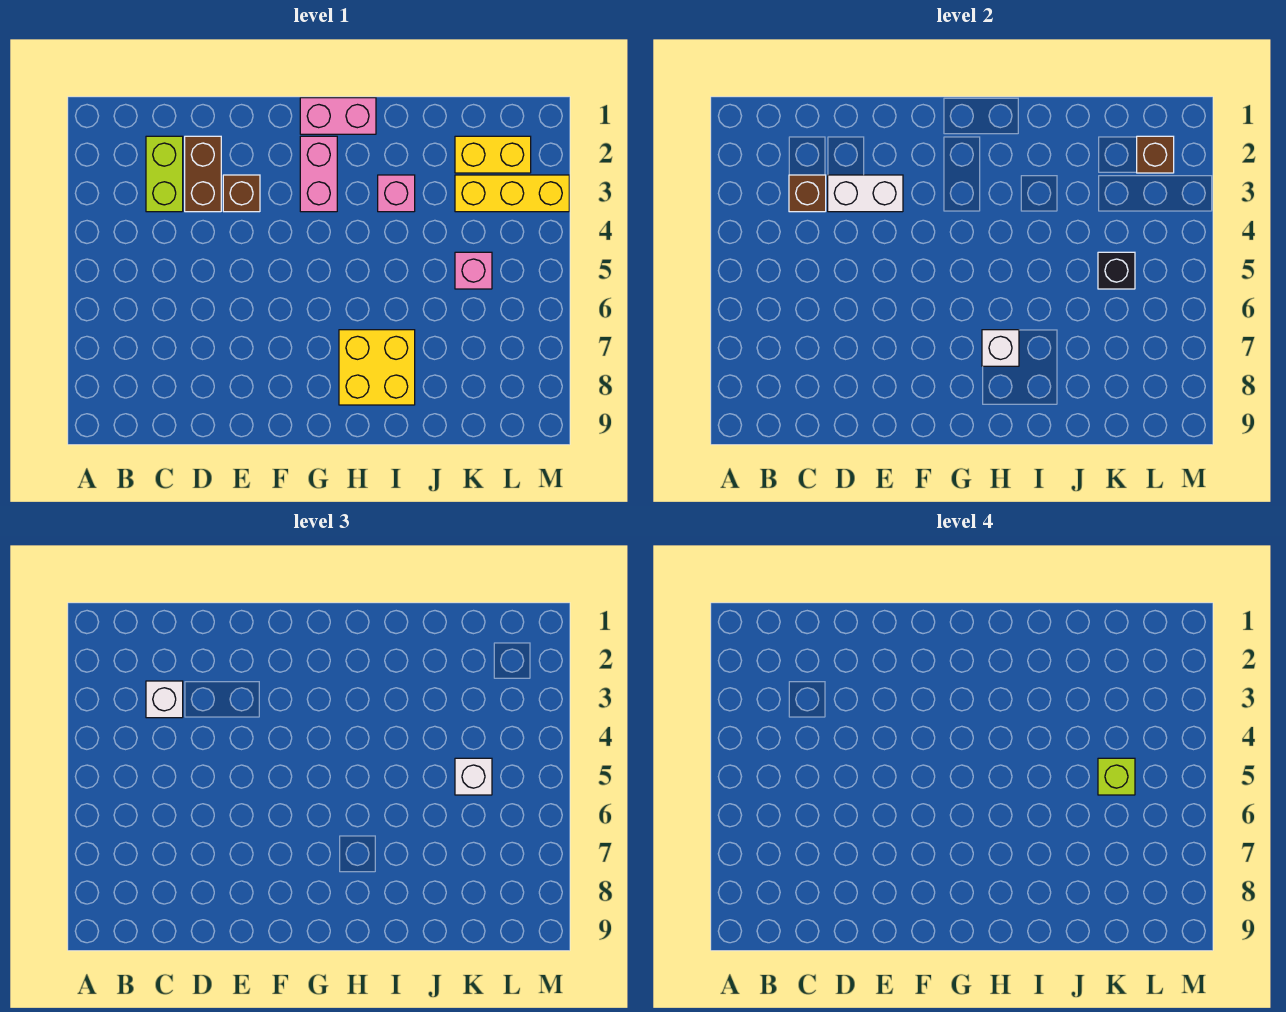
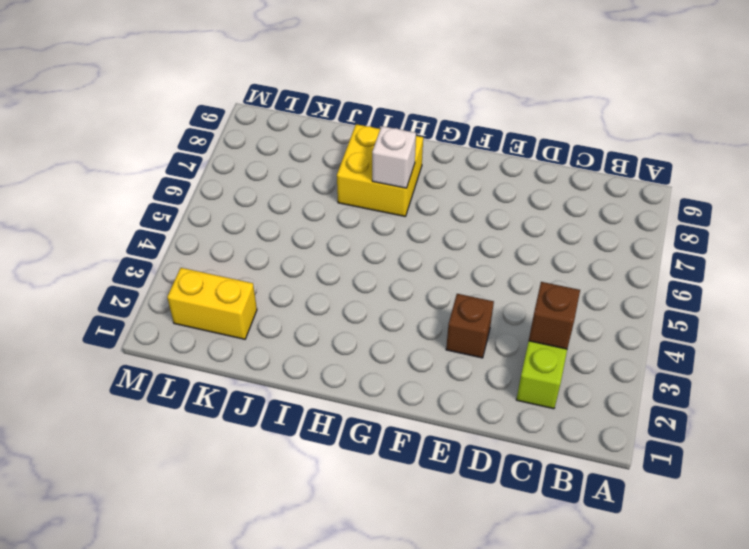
none -> brown brick D2:D3 level 1
none -> pink brick G1:H1 level 1
none -> pink brick G2:G3 level 1

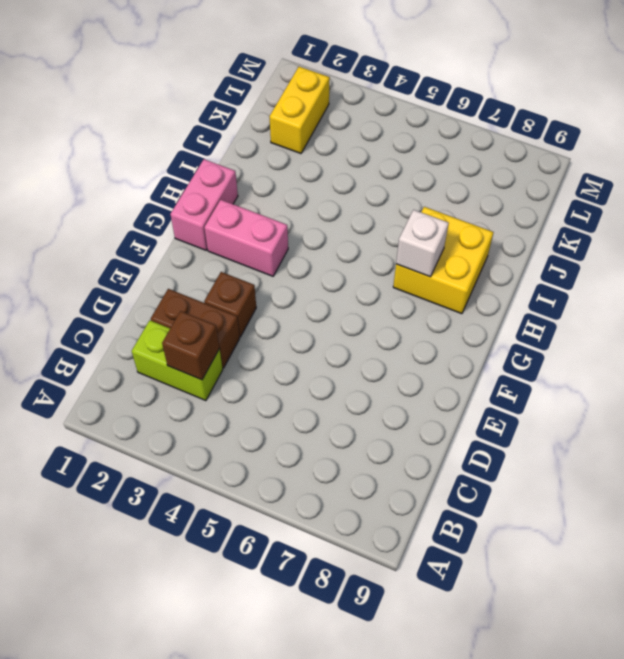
none -> pink brick I3 level 1
none -> yellow brick K3:M3 level 1
none -> pink brick K5 level 1

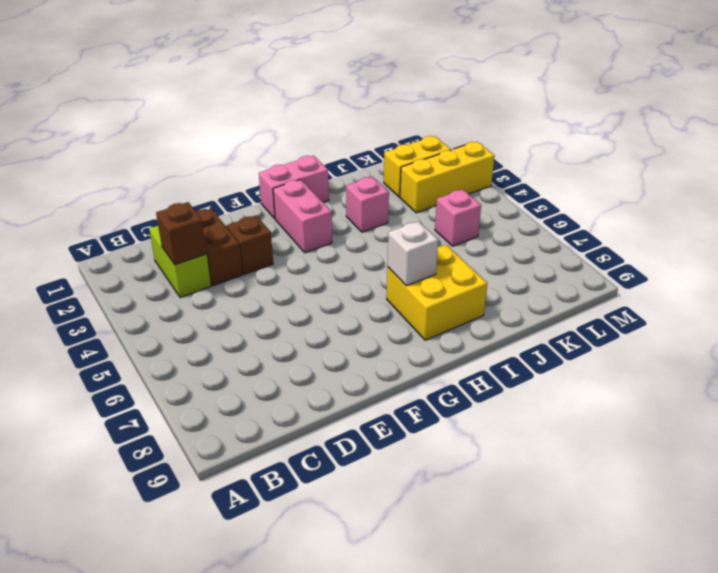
none -> white brick D3:E3 level 2
none -> black brick K5 level 2
none -> brown brick L2 level 2

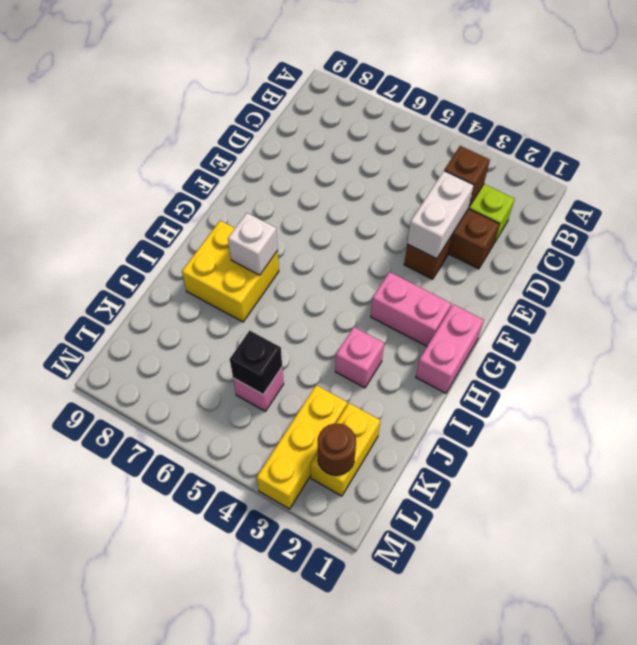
brown round brick L2 level 2 -> brown brick L2 level 2
none -> white brick C3 level 3
none -> white brick K5 level 3
none -> lime brick K5 level 4

